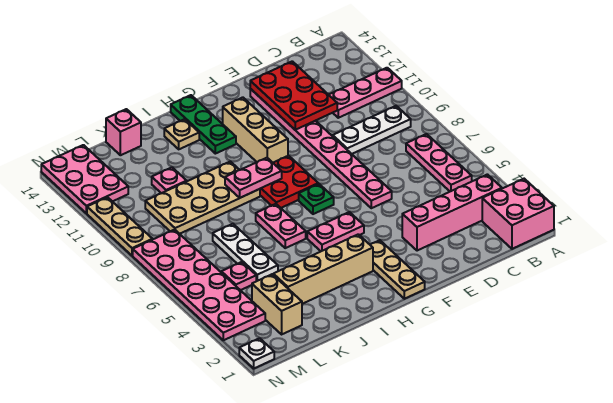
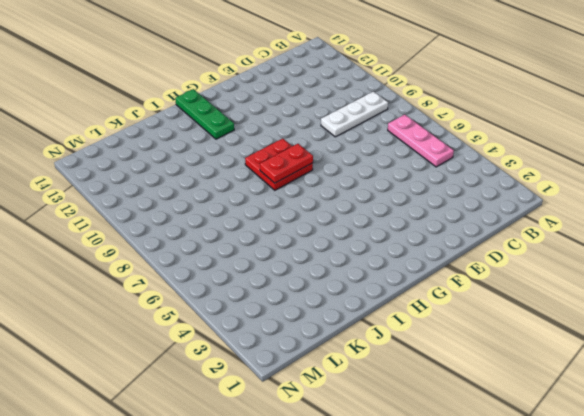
red plate G8:H8 level 2 -> none
none -> pink brick A1:B2 level 1
none -> pink plate A11:C11 level 1
none -> pink brick B3:E3 level 1

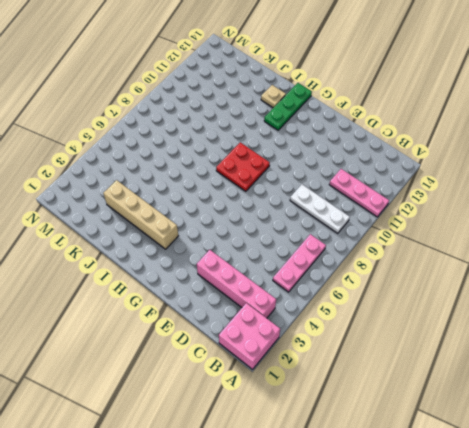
none -> pink plate E6:E13 level 1
none -> tan plate G1:G3 level 1
none -> pink plate G5:H5 level 1

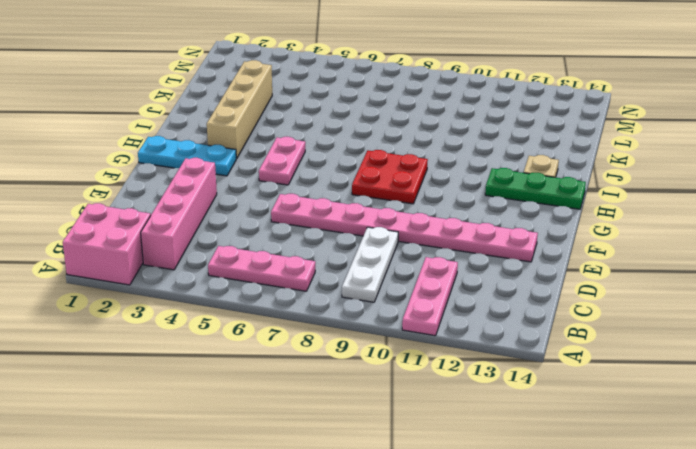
cyan plate G1:G3 level 1 -> tan plate G1:G3 level 1
none -> green plate G7 level 1
none -> tan brick G10:G12 level 1
none -> pink plate I6:I7 level 1

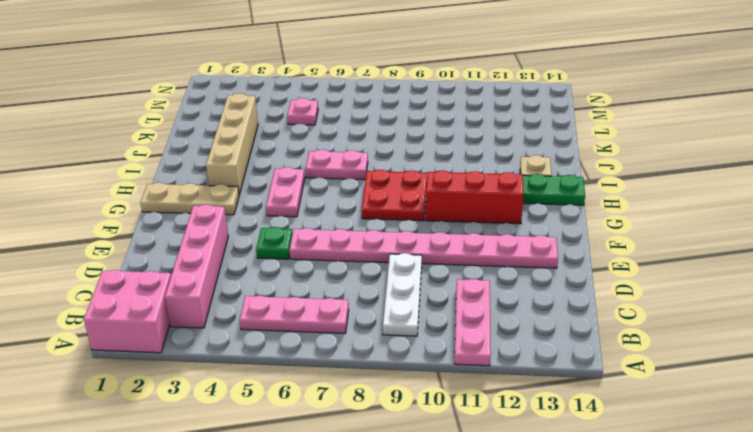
green plate E5 level 1 -> green plate G7 level 1
red brick G10:G12 level 1 -> tan brick G10:G12 level 1
none -> tan plate I9:L10 level 1
none -> white plate K5:K7 level 1
none -> pink plate K11 level 1

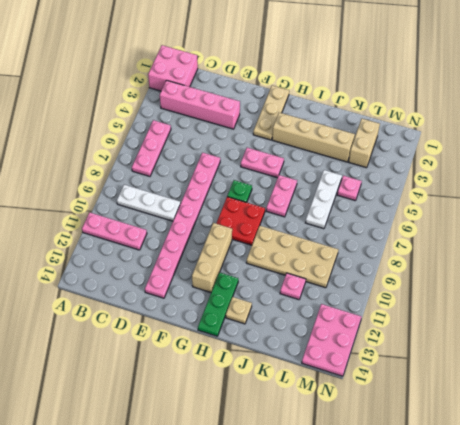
none -> pink brick K14 level 1
none -> pink plate M3:N8 level 1
none -> white plate N1 level 1

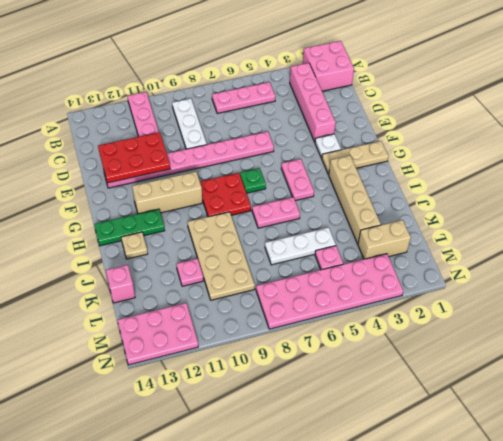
white plate F3 level 1 -> white plate N1 level 1
none -> tan plate N9:N11 level 1
none -> pink plate H9:I9 level 2

